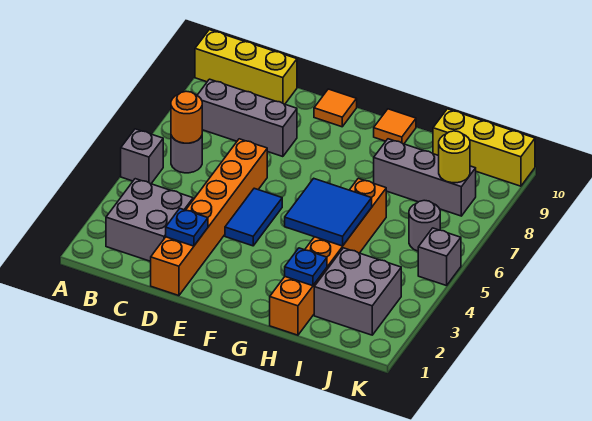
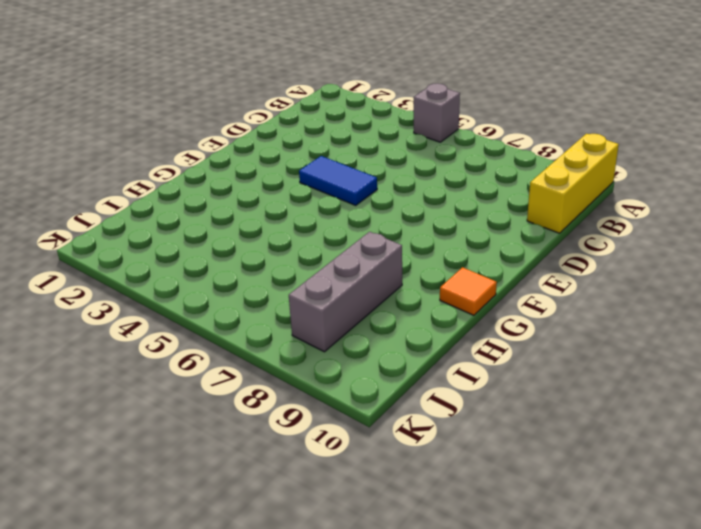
none -> grey brick B2:C3 level 1
none -> grey round brick B6 level 1
none -> grey brick B8:D8 level 1

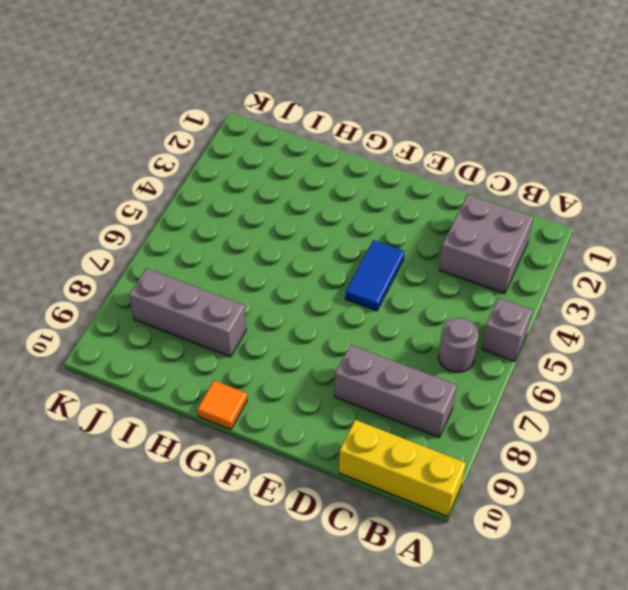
none -> orange brick D1:D6 level 1
none -> orange tile E10 level 1
none -> orange brick H1:H6 level 1

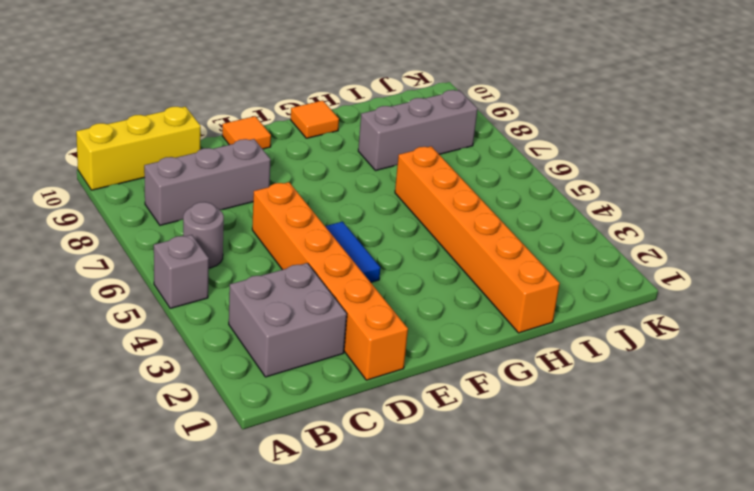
none -> grey brick I2:J3 level 1
none -> yellow brick I10:K10 level 1
none -> grey round brick J6 level 1

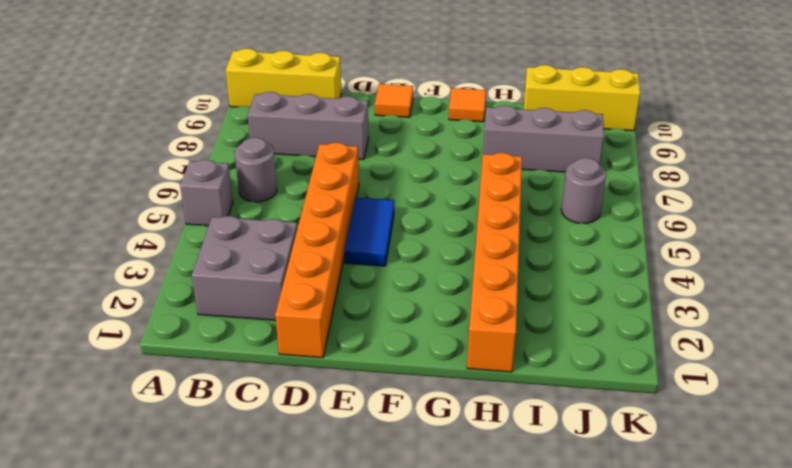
none -> grey brick I2:J3 level 1
none -> grey brick K5 level 1
none -> orange round brick B6 level 2

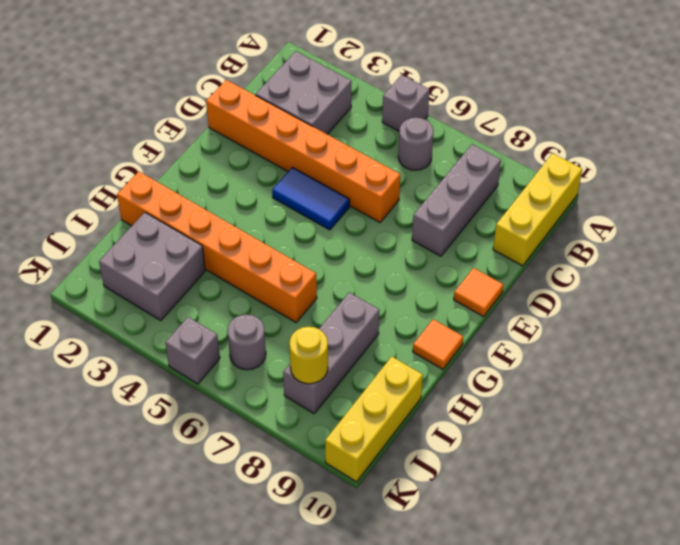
none -> orange round brick B6 level 2
none -> blue plate D2 level 2
none -> blue tile G4:H5 level 2

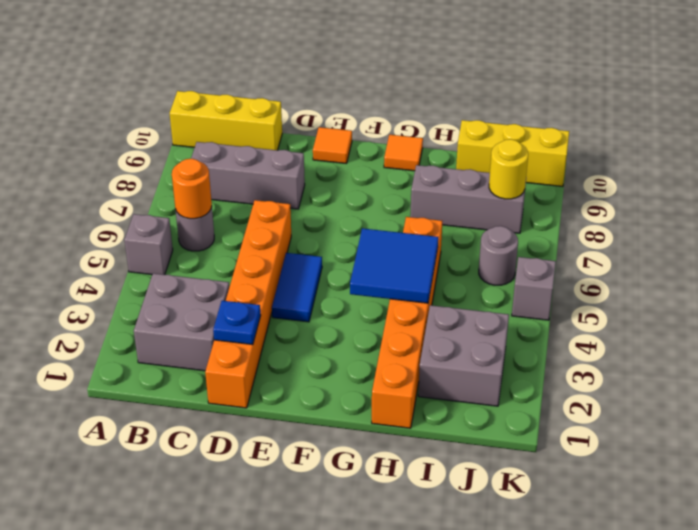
none -> blue plate H2 level 2

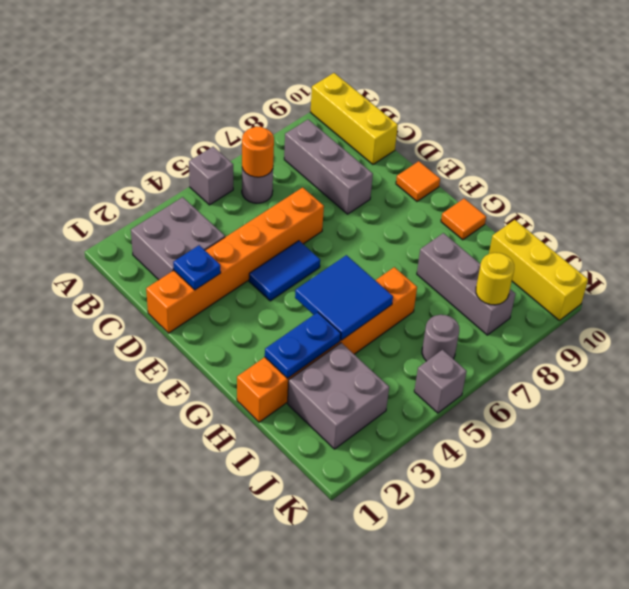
blue plate H2:H3 level 2 -> blue plate H2 level 2

